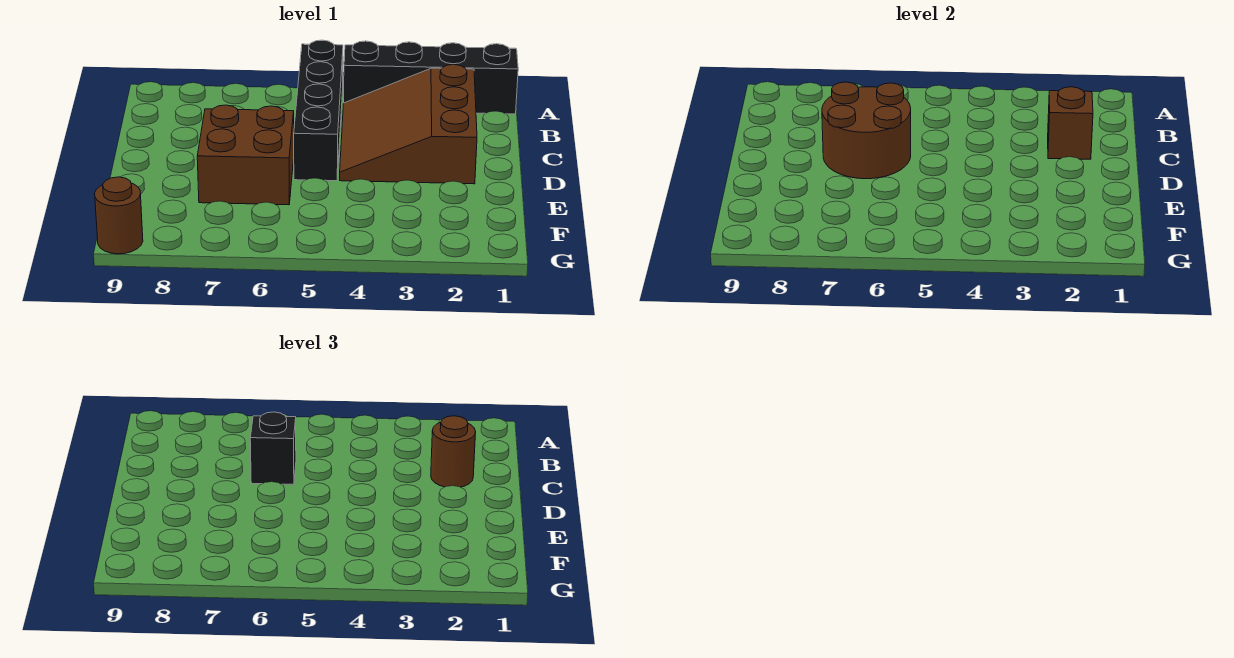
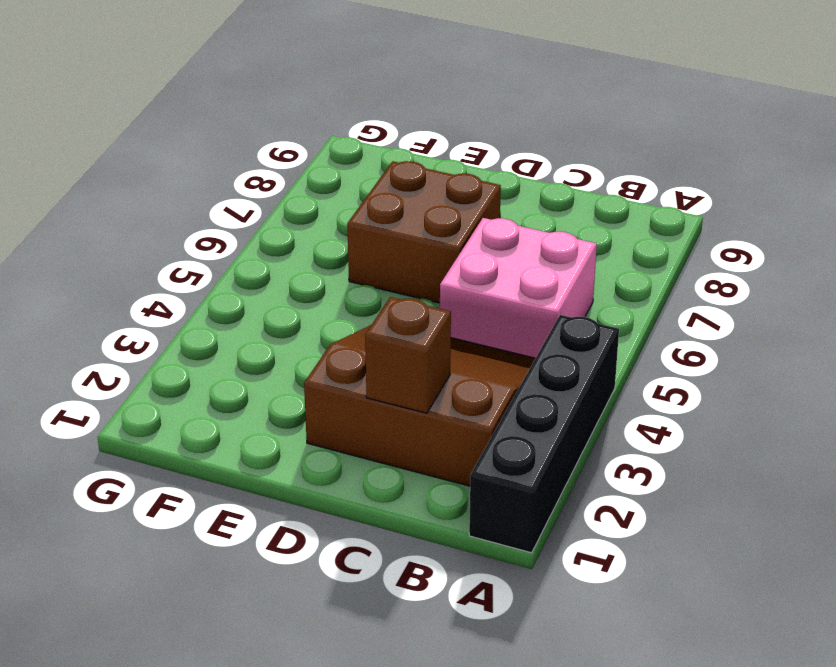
pink brick B5:C6 level 1 -> black brick A5:D5 level 1
none -> brown round brick G9 level 1
none -> brown round brick C6:D7 level 2

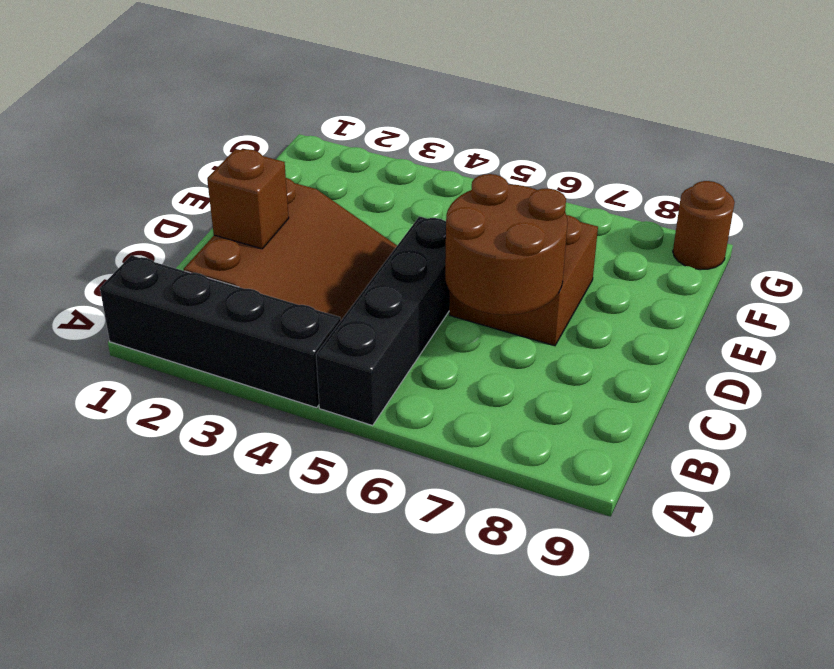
none -> brown round brick C2 level 3
none -> black brick C6 level 3

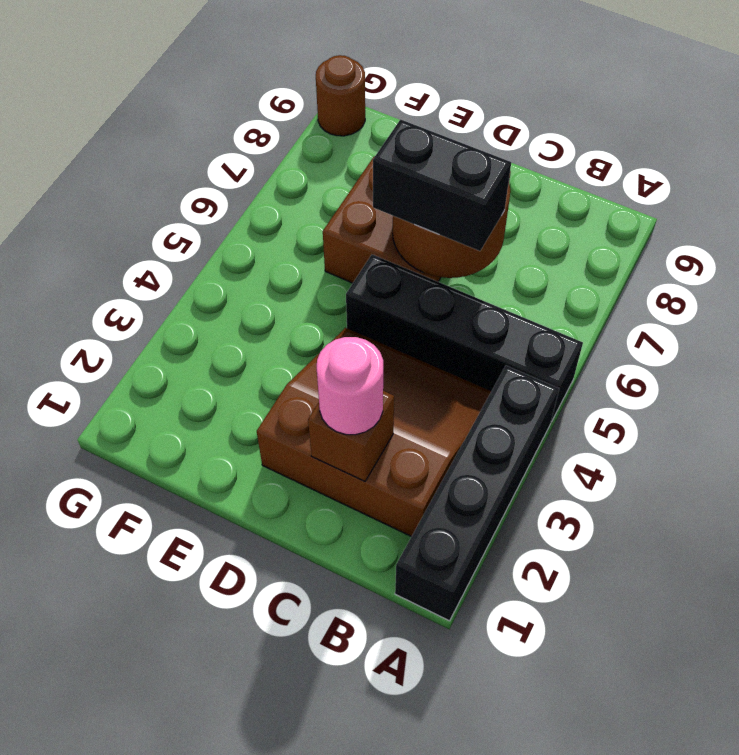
pink round brick C2 level 3 -> brown round brick C2 level 3
black brick C6:D6 level 3 -> black brick C6 level 3

